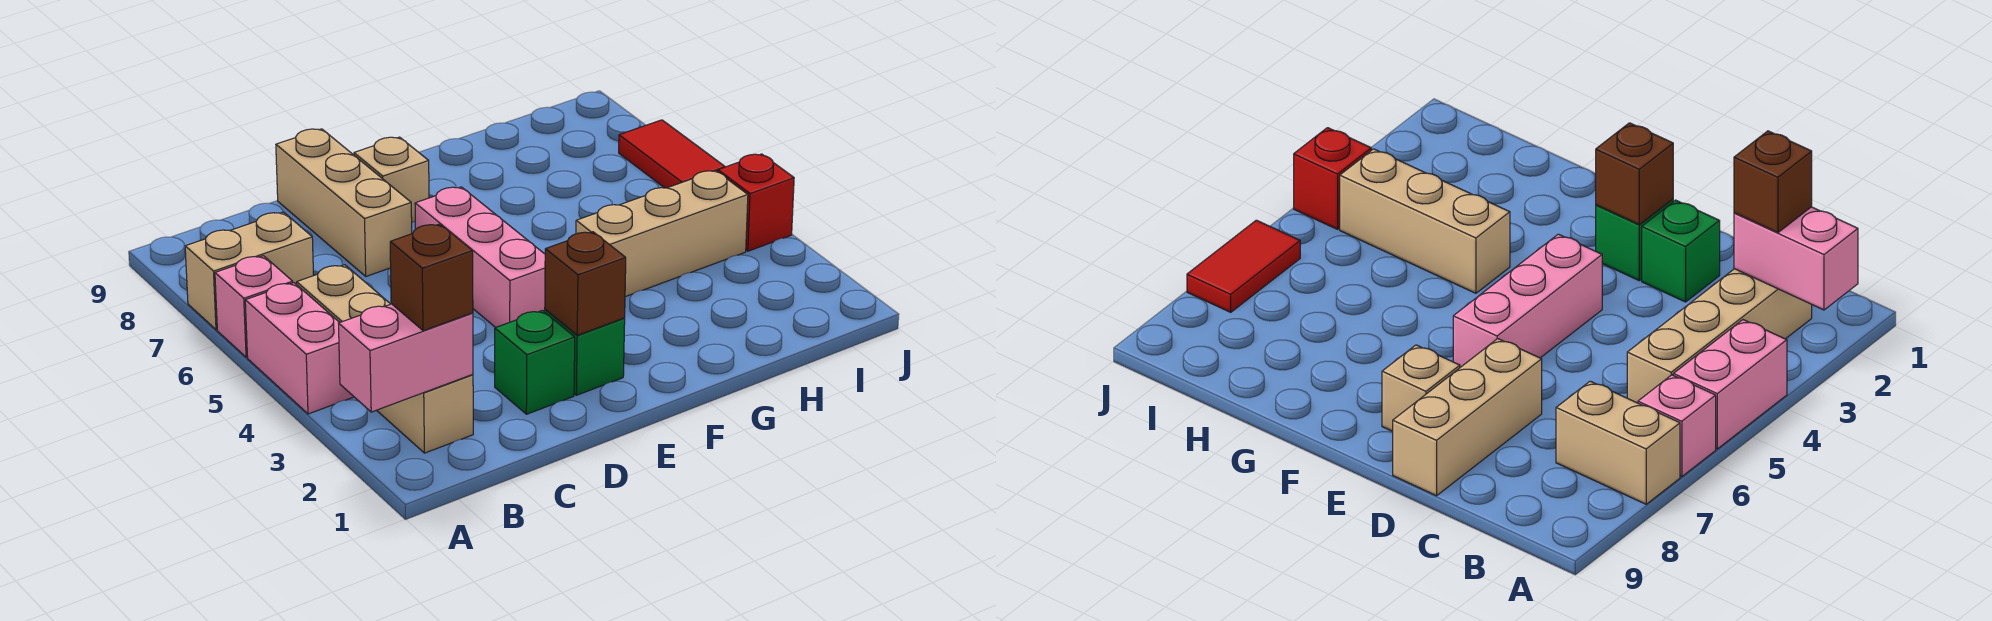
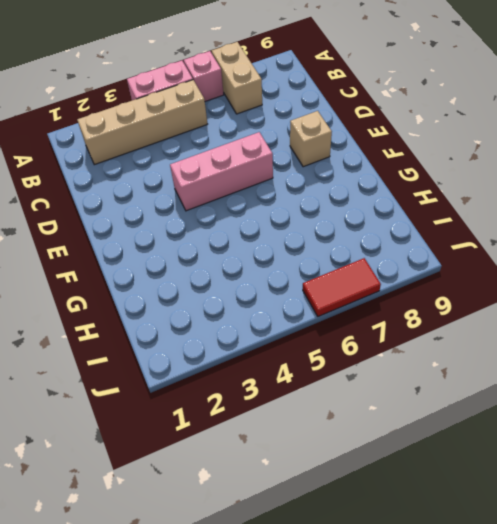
none -> green brick D2 level 1
none -> tan brick D7:D9 level 1
none -> green brick E2 level 1

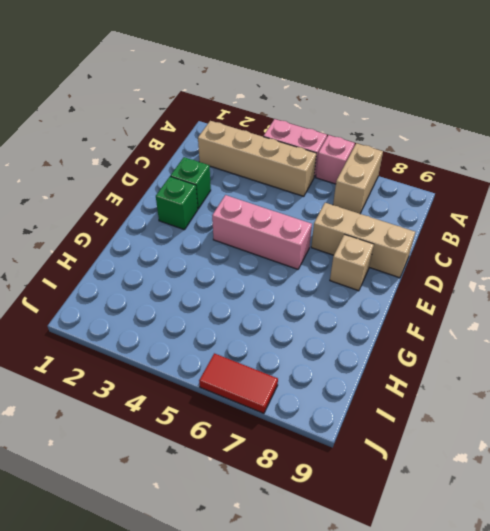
none -> tan brick G4:I4 level 1
none -> red brick J4 level 1
none -> pink brick A2:B2 level 2

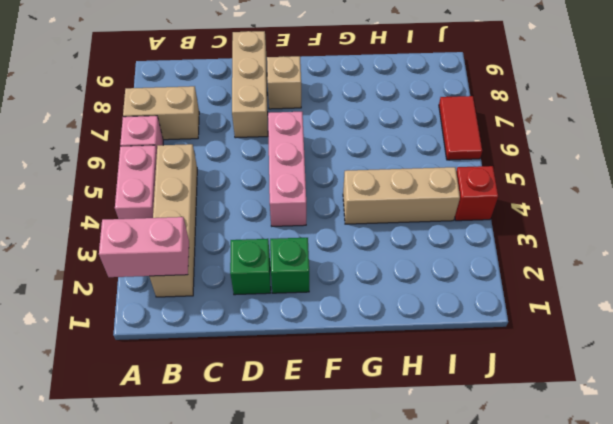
none -> brown brick E2 level 2
none -> brown brick B2 level 3

